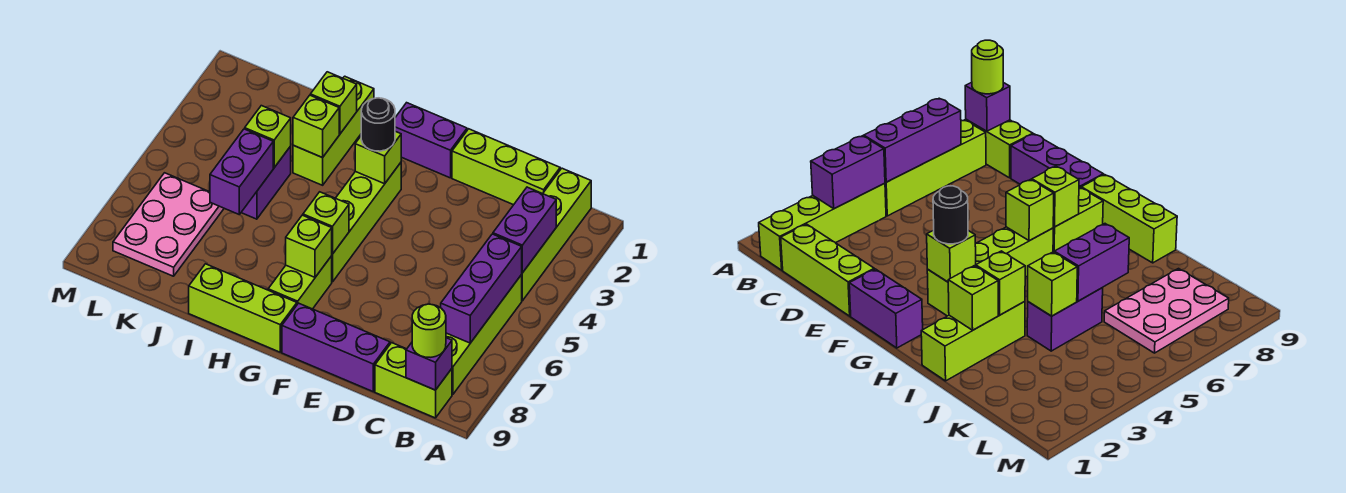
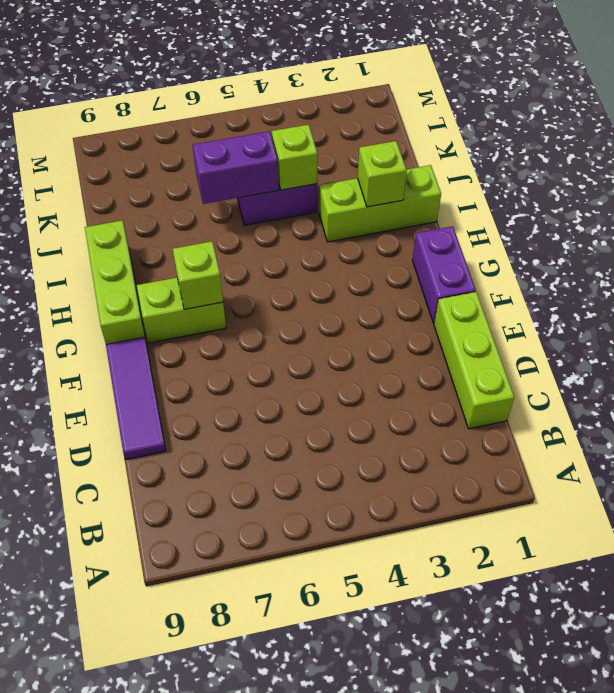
purple tile D9:F9 level 1 -> purple brick D9:F9 level 1
none -> lime brick B1:B4 level 1
none -> lime brick B5:B8 level 1
none -> lime brick B9:C9 level 1

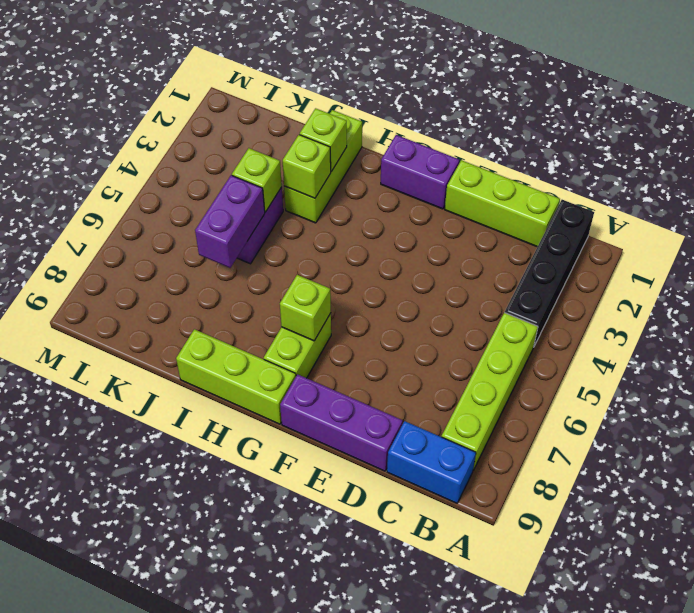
black brick B1:B4 level 1 -> lime brick B1:B4 level 1
blue brick B9:C9 level 1 -> lime brick B9:C9 level 1
none -> lime brick G3:G6 level 1
none -> pink plate K6:L8 level 1
none -> purple brick B3:B4 level 2

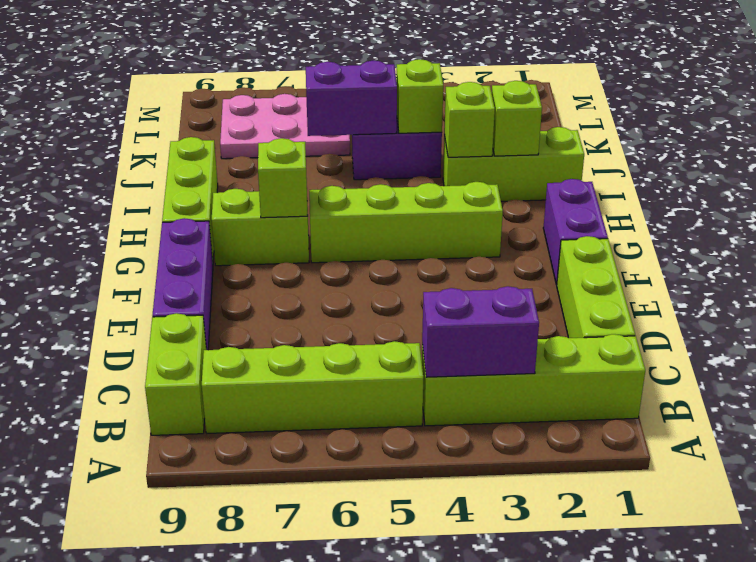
none -> purple brick B5:B7 level 2
none -> purple brick B9 level 2
none -> lime brick G3 level 2

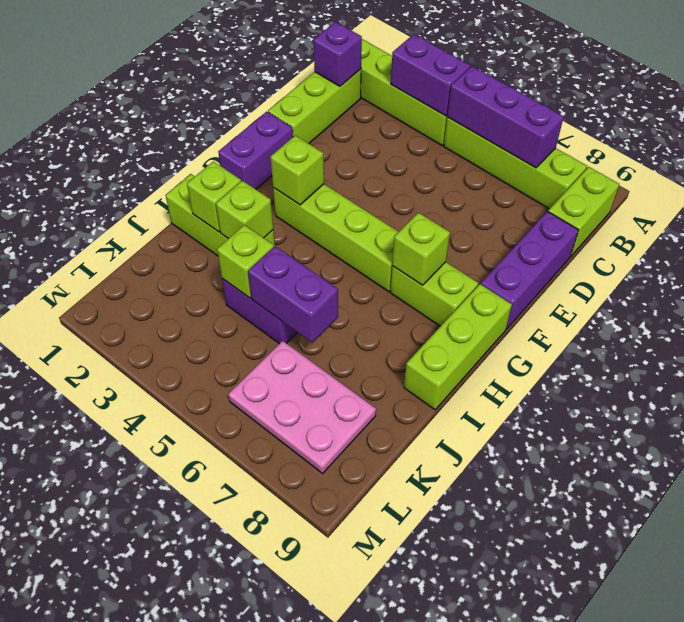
purple brick C1 level 2 -> purple brick B9 level 2
none -> lime brick G6 level 2
none -> lime round brick B9 level 3
none -> black round brick G3 level 3

